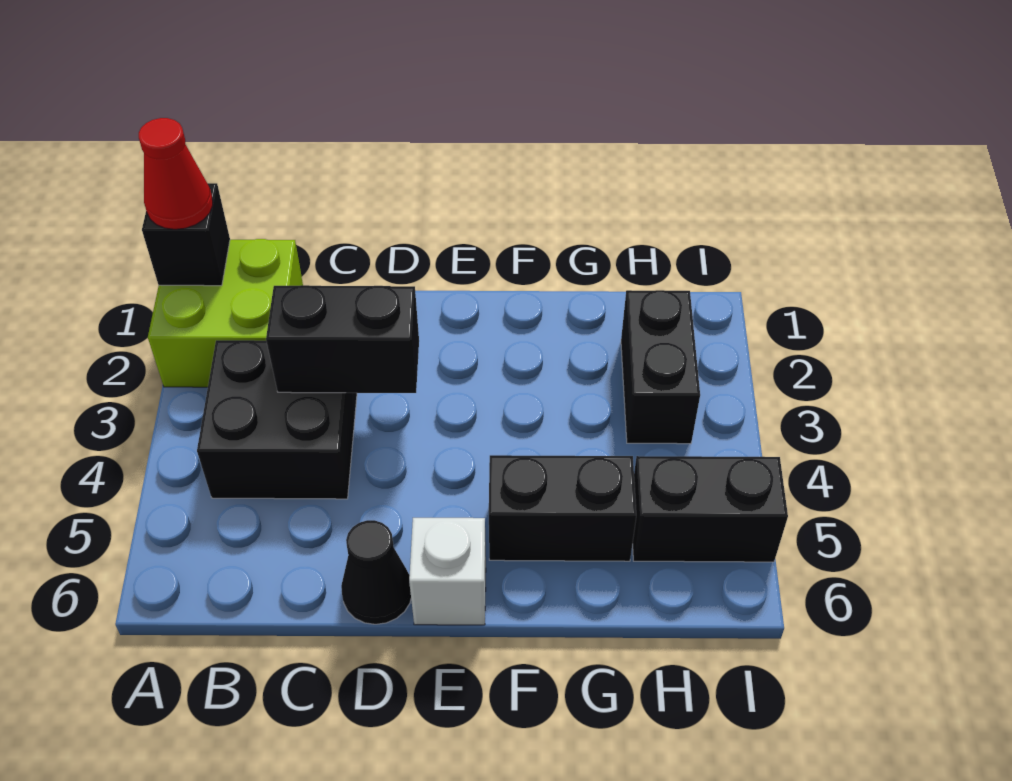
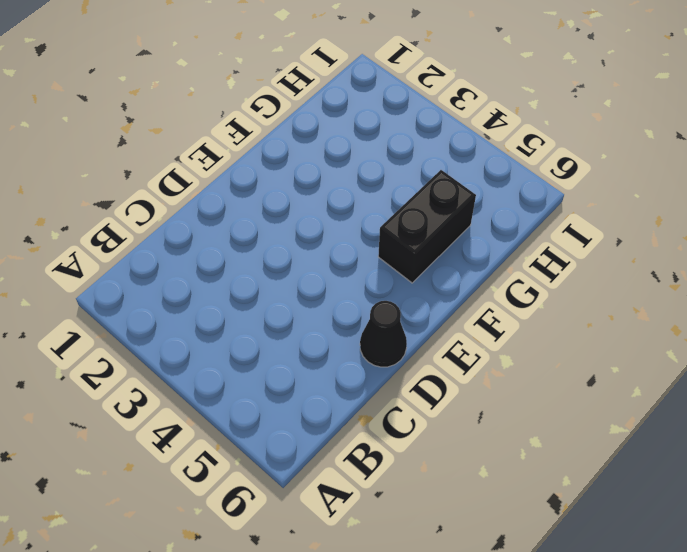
none -> lime brick A1:B2 level 1
none -> black brick B3:C4 level 1

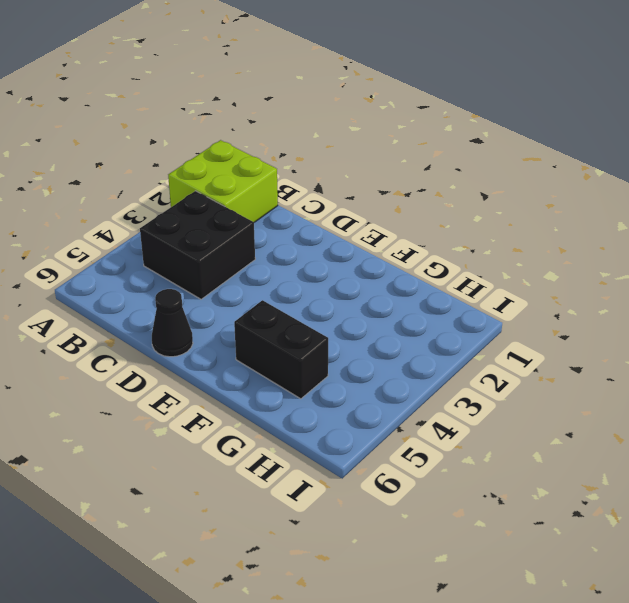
none -> white brick E6 level 1
none -> black brick H2:H3 level 1

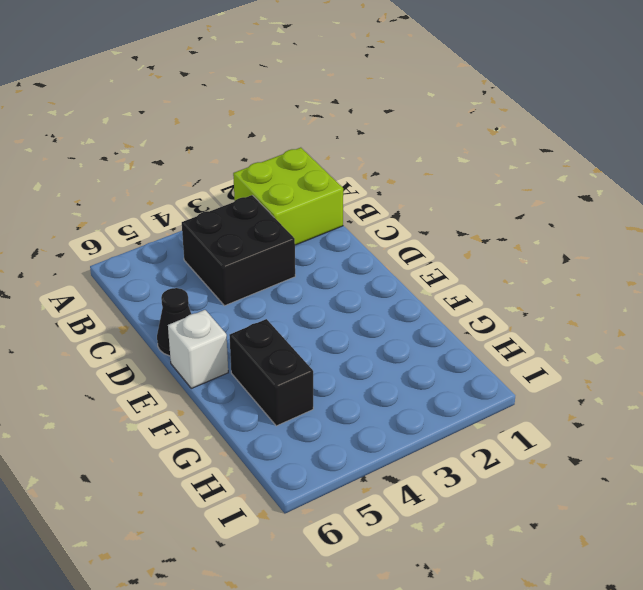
none -> black brick H2:H3 level 1
none -> black brick H5:I5 level 1

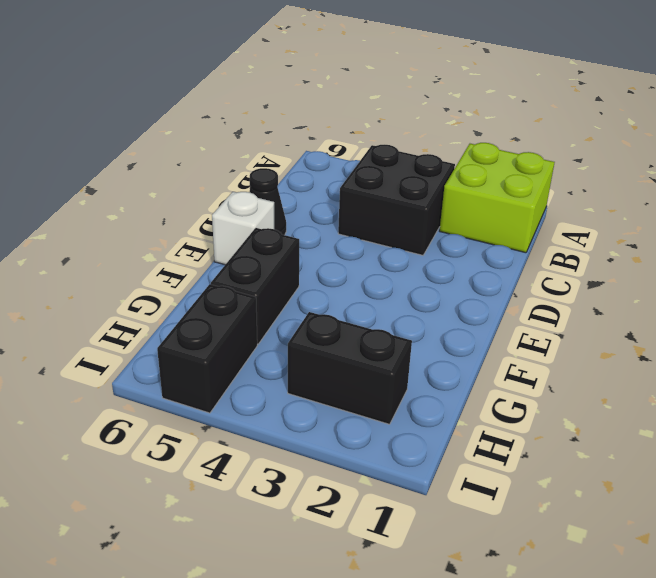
none -> black brick A1 level 2
none -> black brick C3:D3 level 2

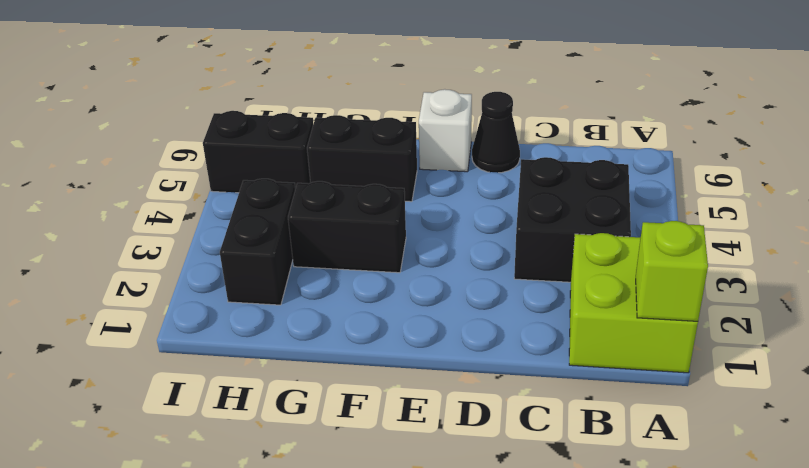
lime brick A1 level 2 -> black brick A1 level 2
black brick F3:G3 level 1 -> black brick C3:D3 level 2
none -> red cone A1 level 3

